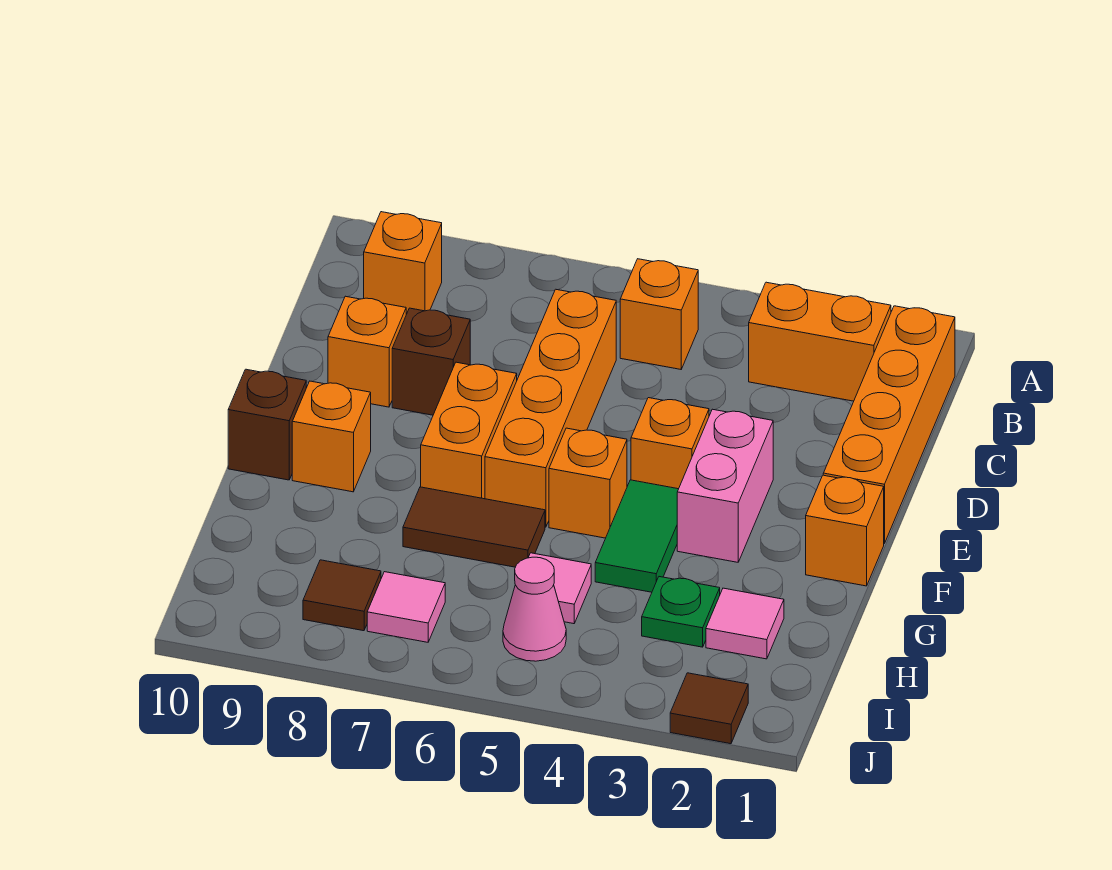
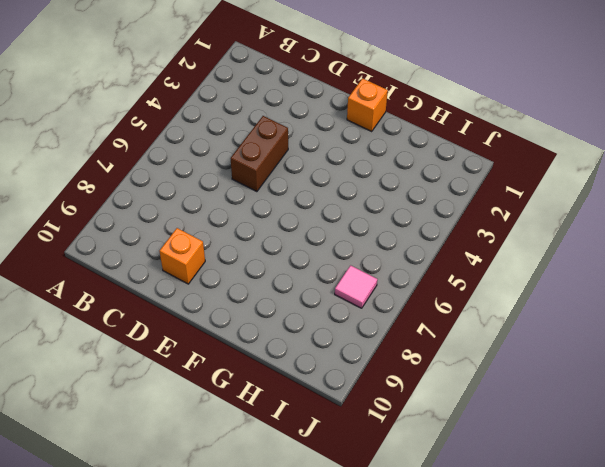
brown brick D4:D5 level 1 -> none
none -> orange brick B1:E1 level 1
none -> orange brick B2:B3 level 1
none -> orange brick B5 level 1

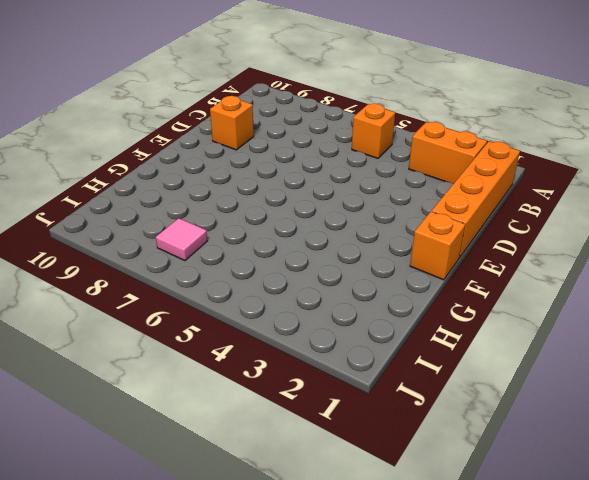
none -> orange brick B9 level 1
none -> orange brick C6:F6 level 1
none -> brown brick D8 level 1

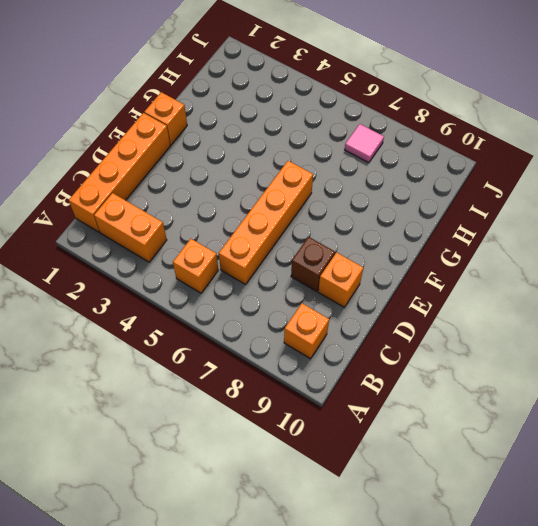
none -> pink brick E3:F3 level 1
none -> orange brick E4 level 1
none -> orange brick E7:F7 level 1

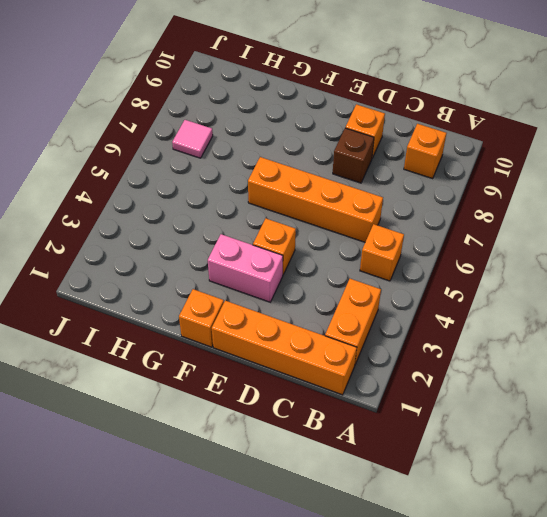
none -> orange brick E7:F7 level 1
none -> green tile F4:G4 level 1
none -> orange brick F5 level 1

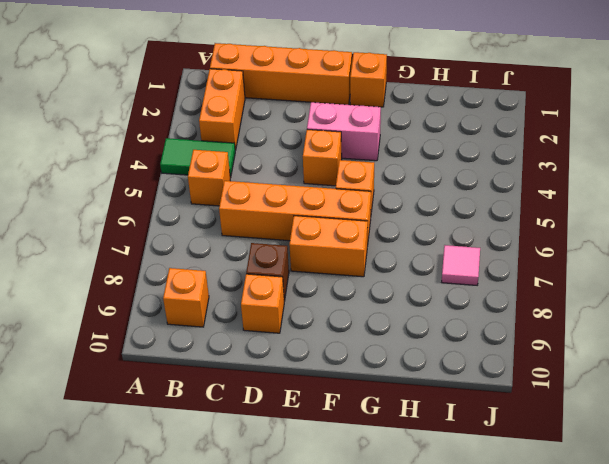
green tile A4:B4 level 1 -> green tile F4:G4 level 1
none -> orange brick F9 level 1
none -> brown brick F10 level 1
none -> brown tile G6:G7 level 1

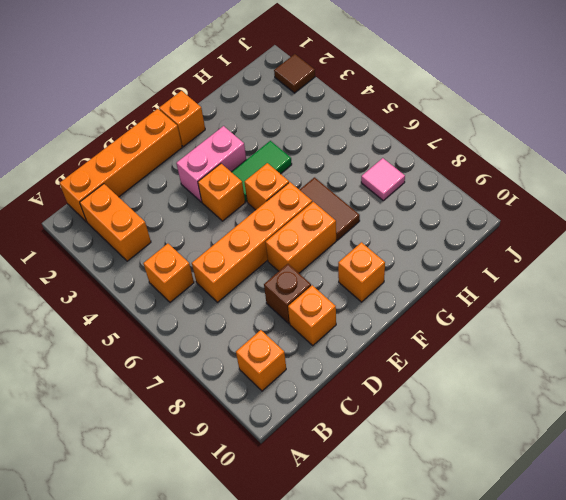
none -> brown brick F10 level 1
none -> pink tile H2 level 1
none -> green plate H3 level 1

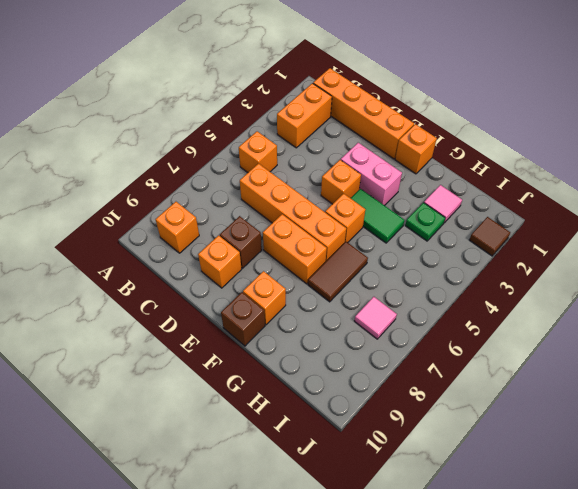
none -> pink tile H5 level 1
none -> pink cone I5 level 1
none -> brown tile I8 level 1

